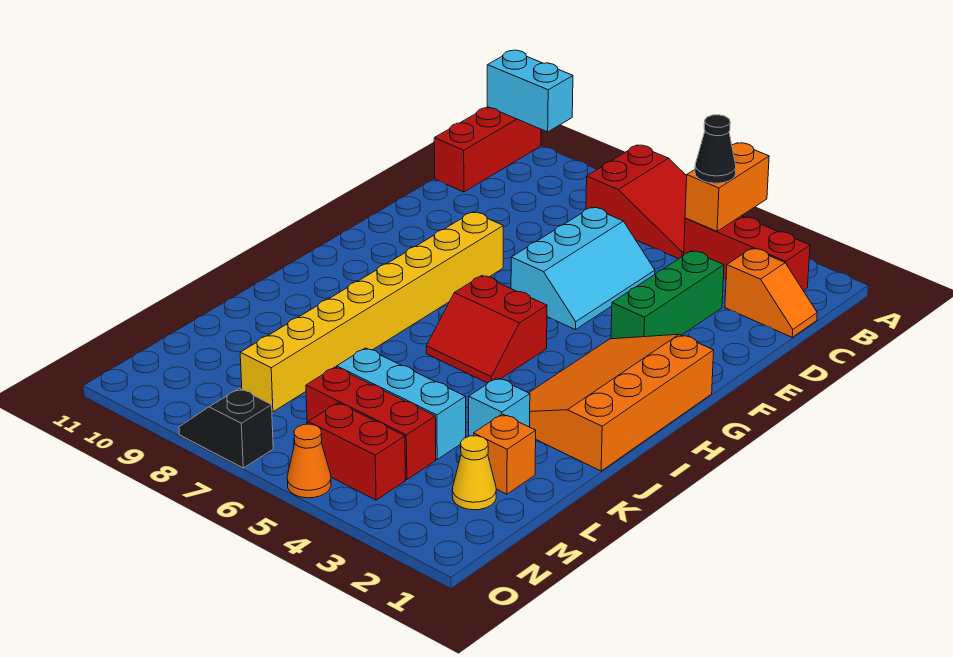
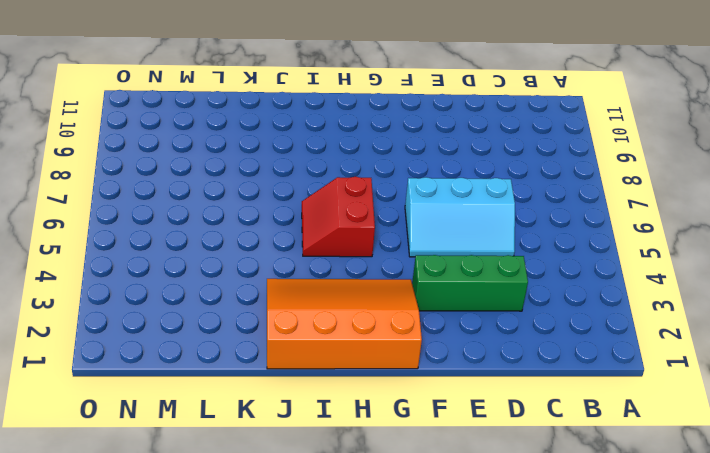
none -> red slope A5:B7 level 1 top 7
none -> red brick A11:C11 level 1
none -> red brick B2:B4 level 1

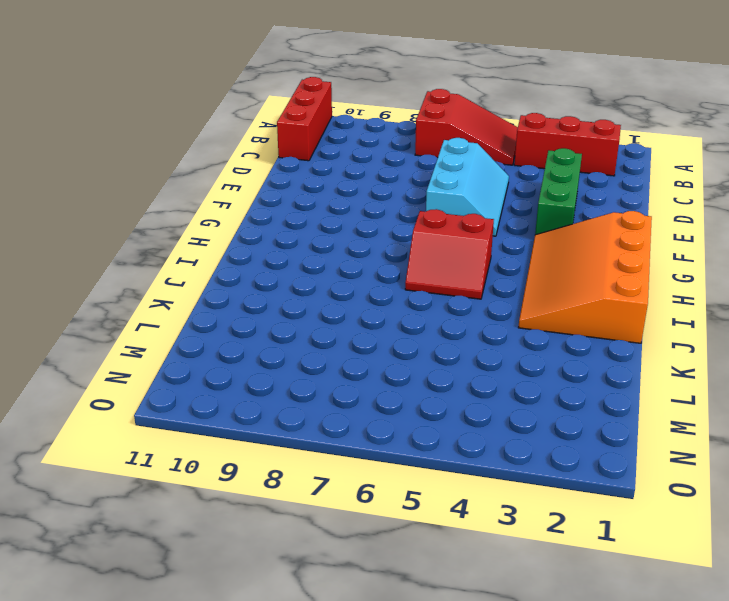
none -> orange slope C1:C2 level 1 top 2
none -> yellow brick F8:M8 level 1
none -> cyan brick K3 level 1

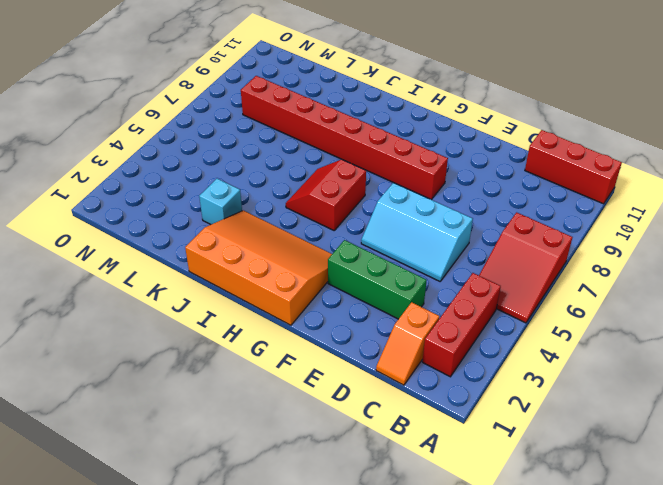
red brick F8:M8 level 1 -> yellow brick F8:M8 level 1
none -> orange brick L2 level 1
none -> cyan brick L4:L6 level 1
none -> yellow cone M2 level 1

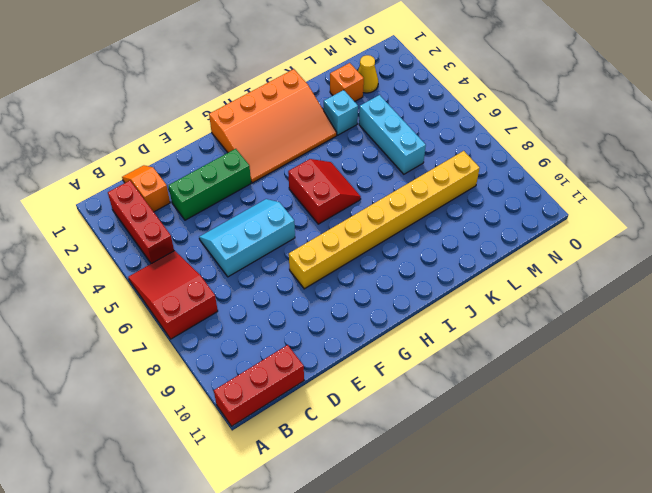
none -> red brick M4:M6 level 1
none -> red brick N4:N5 level 1
none -> orange cone O5 level 1

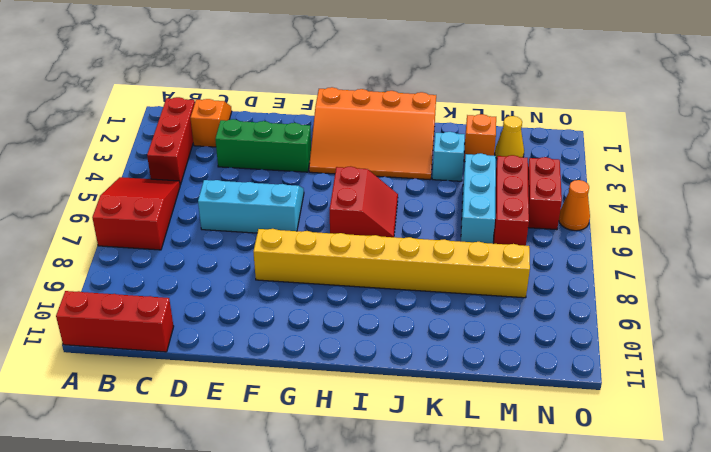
none -> black slope O7:O8 level 1 top 7
none -> orange brick A4:B4 level 2
none -> cyan brick A10:A11 level 2

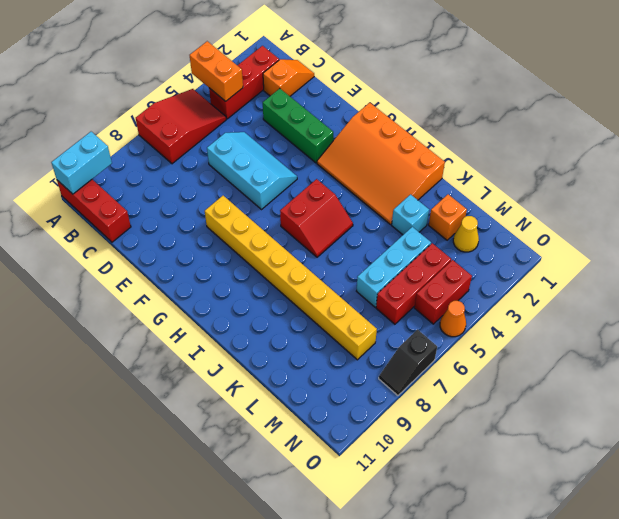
none -> black cone B4 level 3

